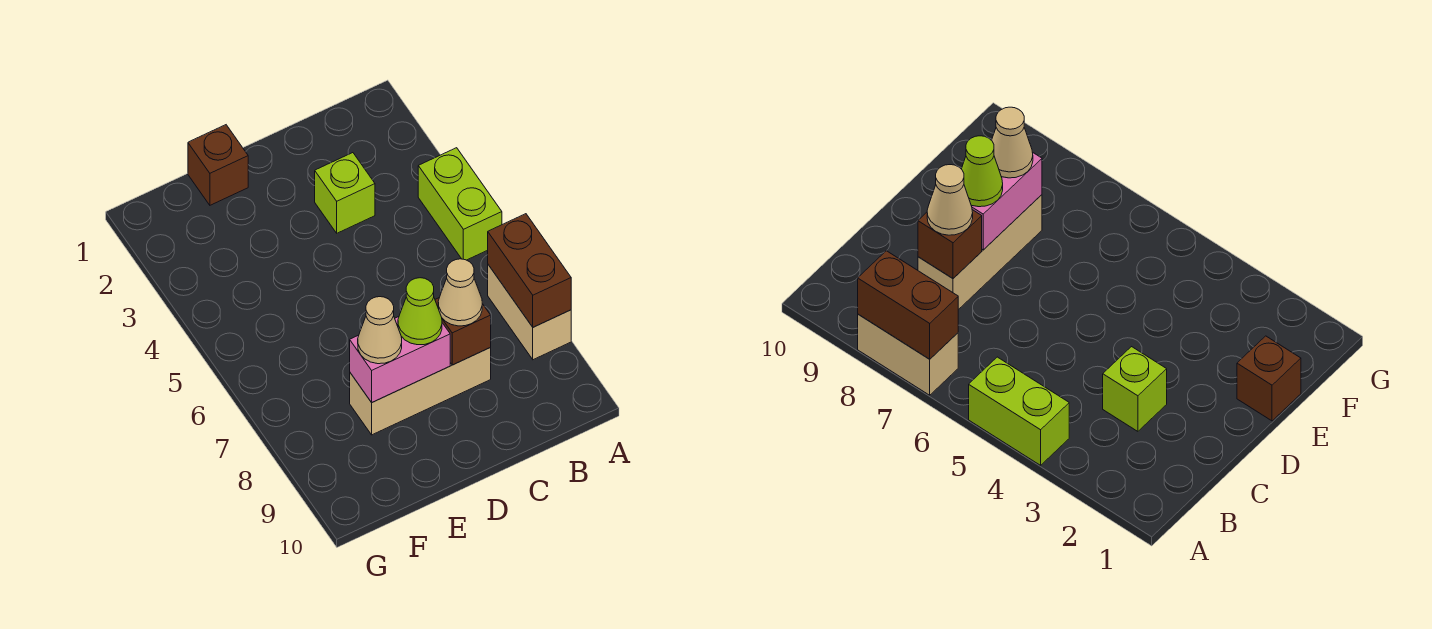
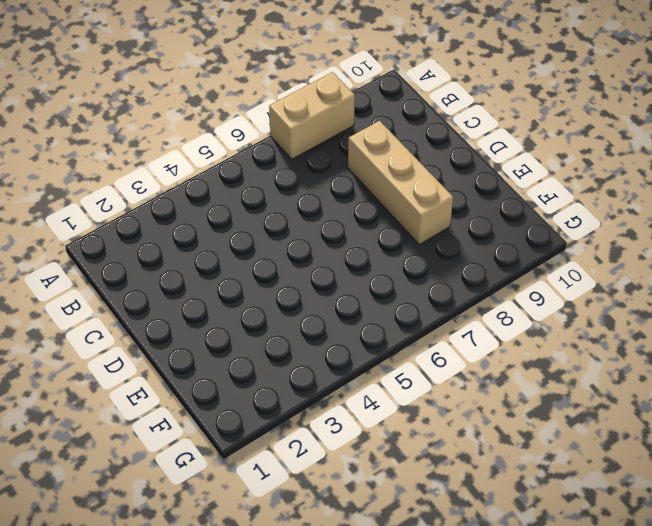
none -> lime brick A4:A5 level 1
none -> lime brick C3 level 1

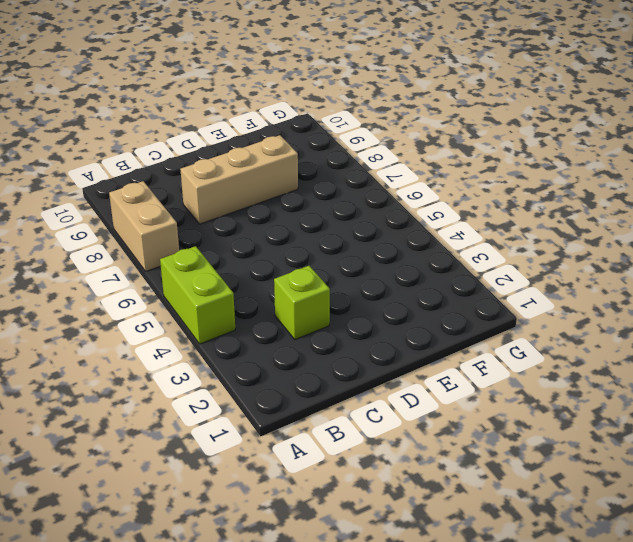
none -> brown brick E1 level 1
none -> brown brick A7:A8 level 2

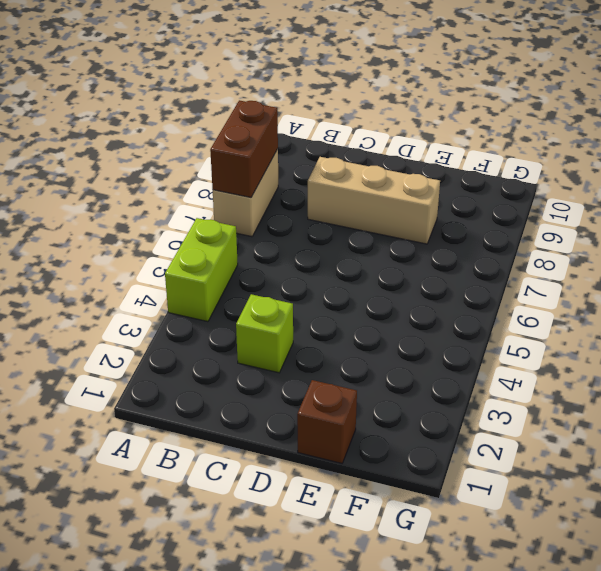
none -> brown brick C8 level 2
none -> pink brick D8:E8 level 2

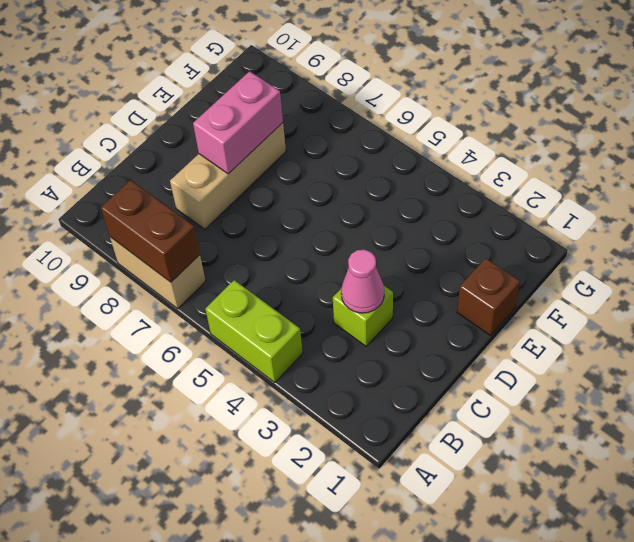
pink cone C3 level 2 -> none
none -> brown brick C8 level 2
none -> tan cone C8 level 3

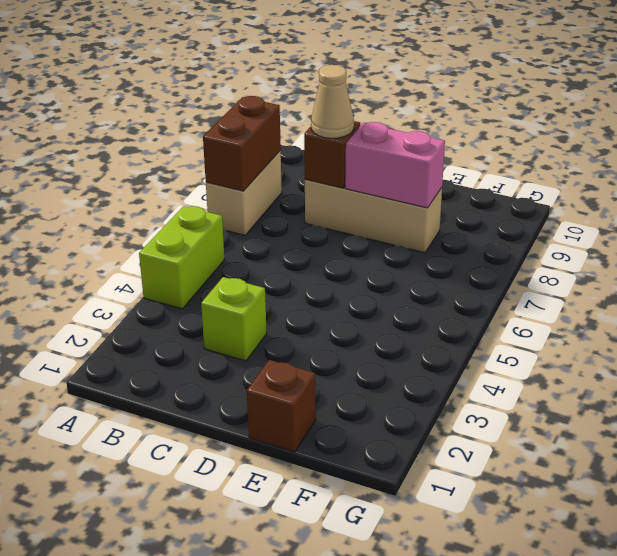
none -> lime cone D8 level 3
none -> tan cone E8 level 3

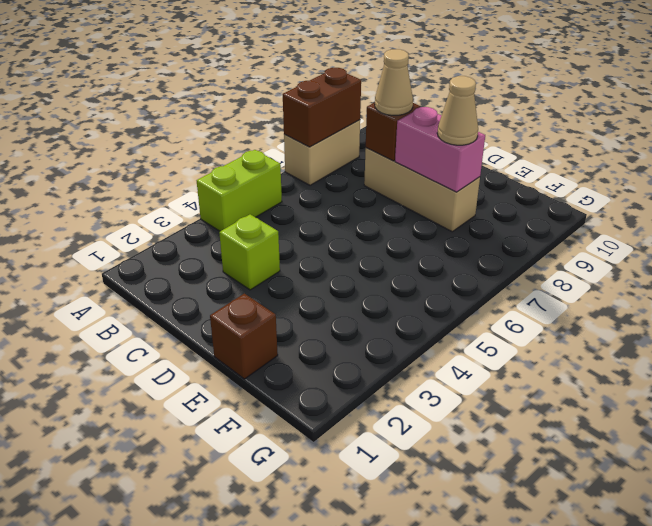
none -> lime cone D8 level 3

